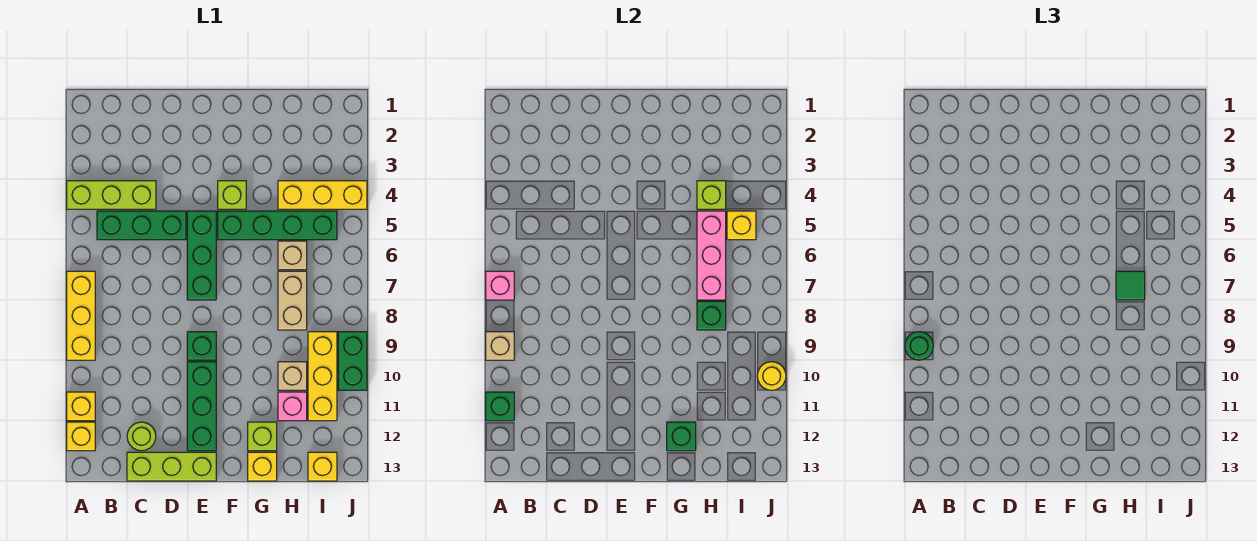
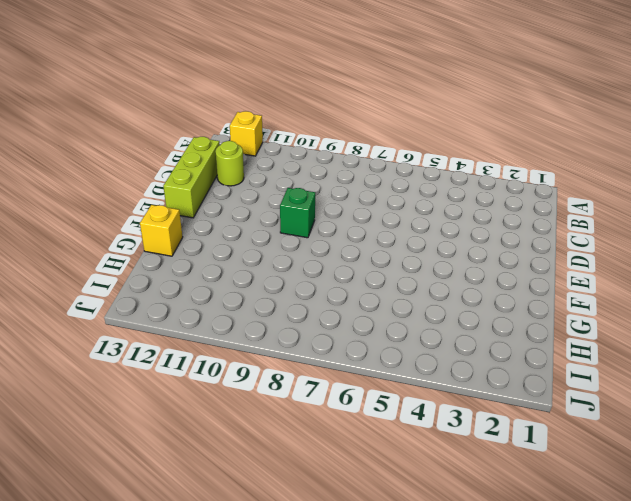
none -> lime brick A4:C4 level 1
none -> yellow brick A7:A9 level 1
none -> yellow brick A11 level 1
none -> green brick B5:D5 level 1

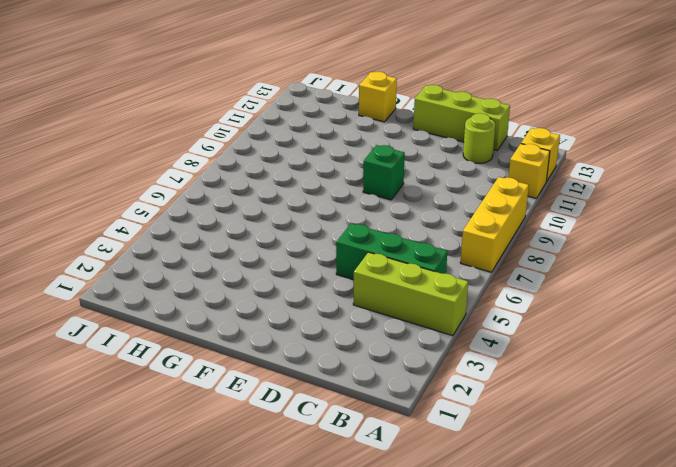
none -> green brick E5:E7 level 1
none -> green brick E10:E12 level 1
none -> lime brick F4 level 1
none -> green brick F5:I5 level 1

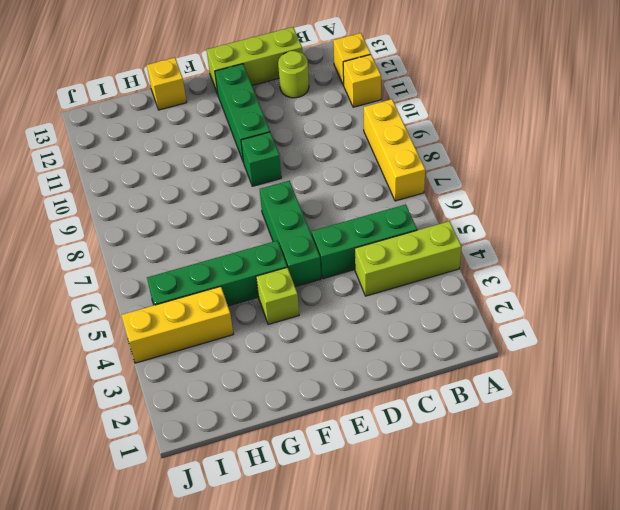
none -> lime brick G12 level 1
none -> tan brick H6 level 1
none -> tan brick H7:H8 level 1
none -> tan brick H10 level 1

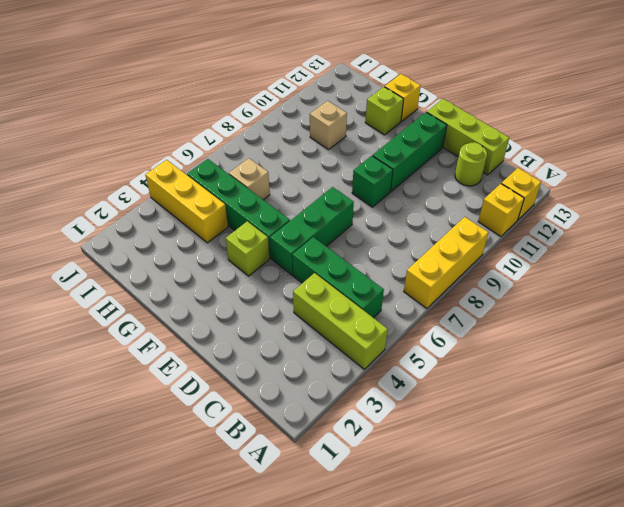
none -> tan brick H7:H8 level 1
none -> pink brick H11 level 1
none -> yellow brick I9:I11 level 1
none -> yellow brick I13 level 1

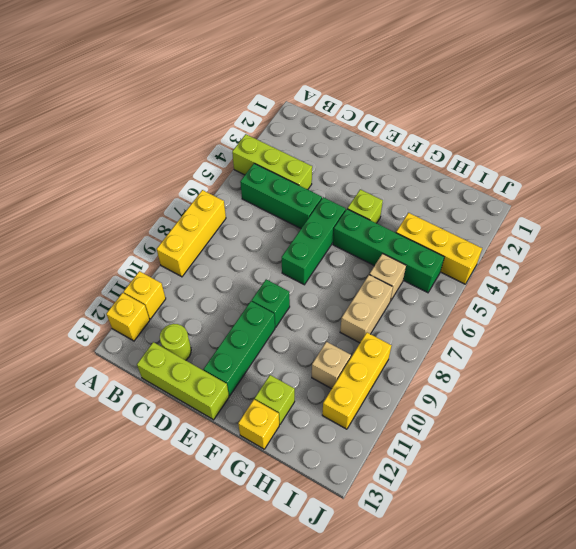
none -> pink brick H11 level 1
none -> yellow brick I13 level 1
none -> green brick J9:J10 level 1
none -> pink brick A7 level 2

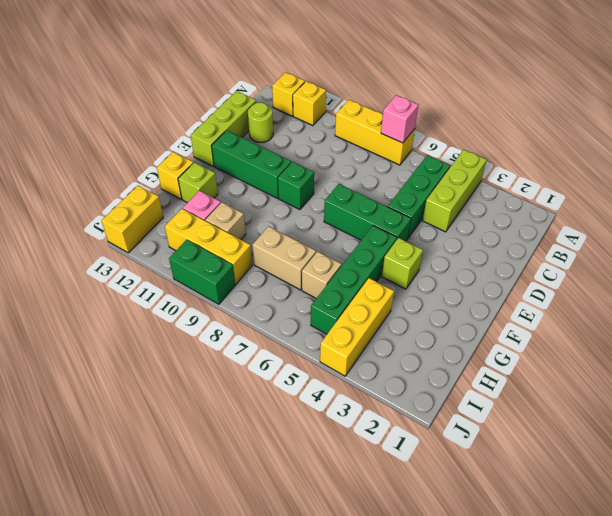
yellow brick I13:J13 level 1 -> yellow brick I13 level 1
none -> tan brick A9 level 2
none -> green brick A11 level 2
none -> green brick G12 level 2
none -> lime brick H4 level 2

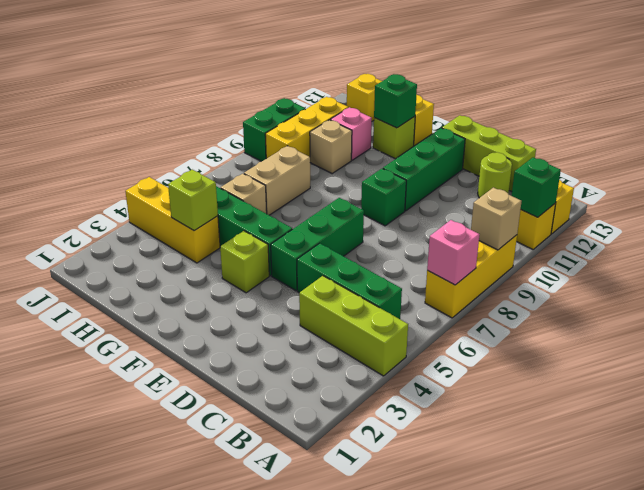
none -> pink brick H5:H7 level 2
none -> green brick H8 level 2
none -> yellow brick I5 level 2
none -> yellow round brick J10 level 2

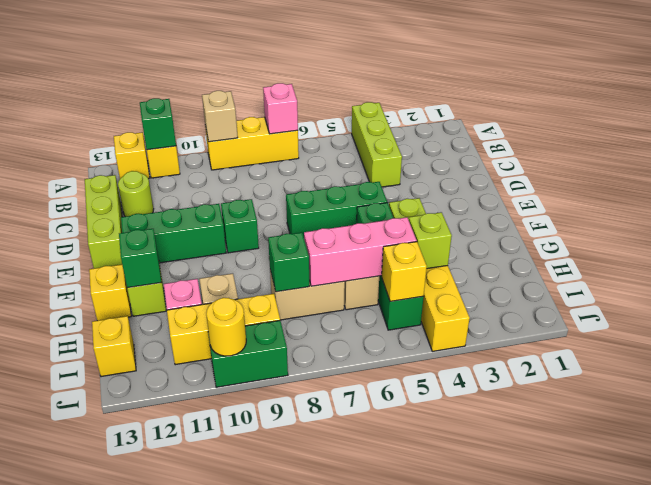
none -> green brick B5:D5 level 1
none -> green round brick A9 level 3
none -> green tile H7 level 3

